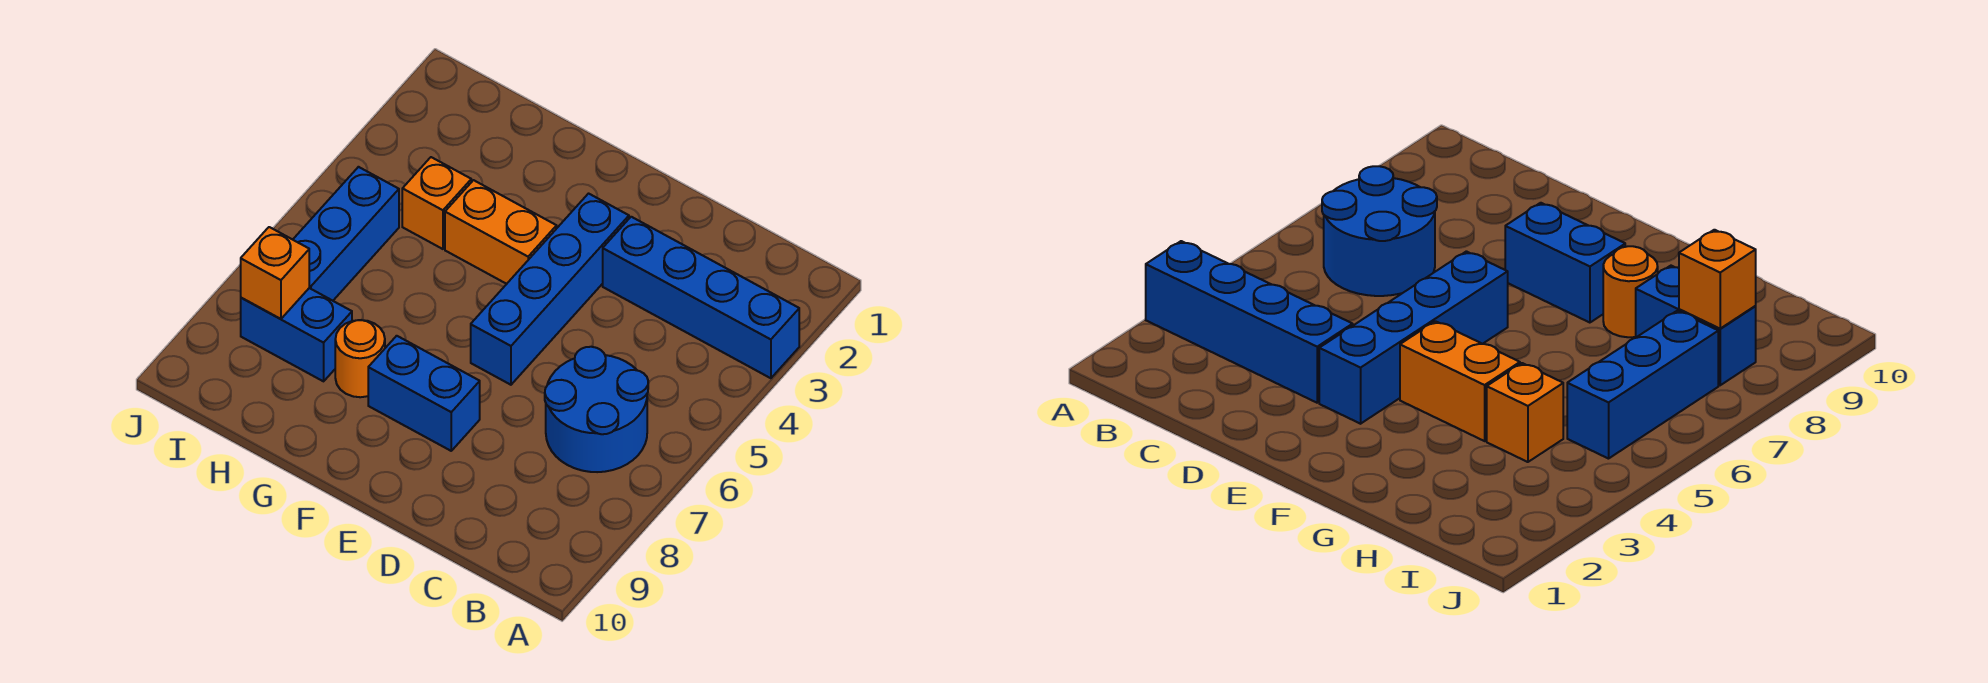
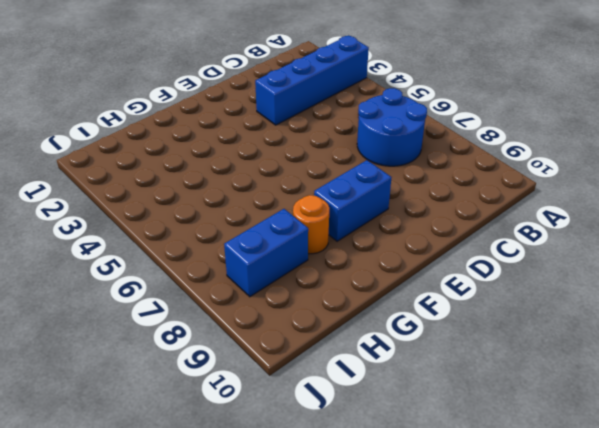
none -> blue brick E3:E6 level 1
none -> orange brick F4:G4 level 1

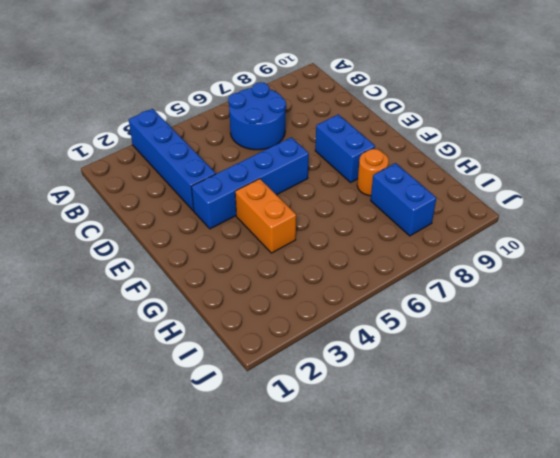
none -> orange brick H4 level 1
none -> blue brick I5:I7 level 1

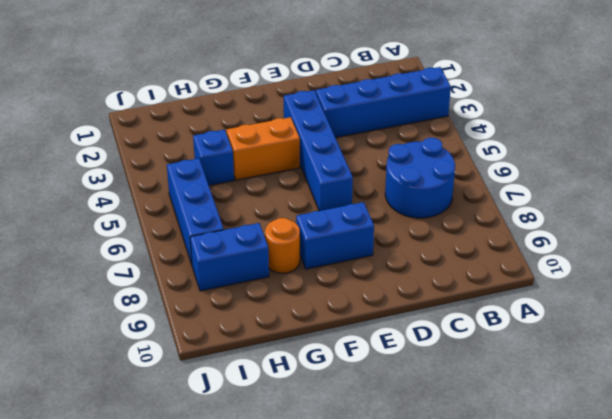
blue brick H4 level 1 -> orange brick H4 level 1
none -> orange brick I8 level 2

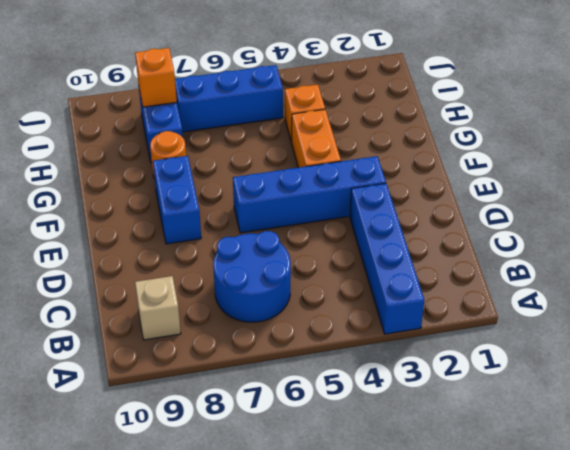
tan brick B9 level 1 -> none

